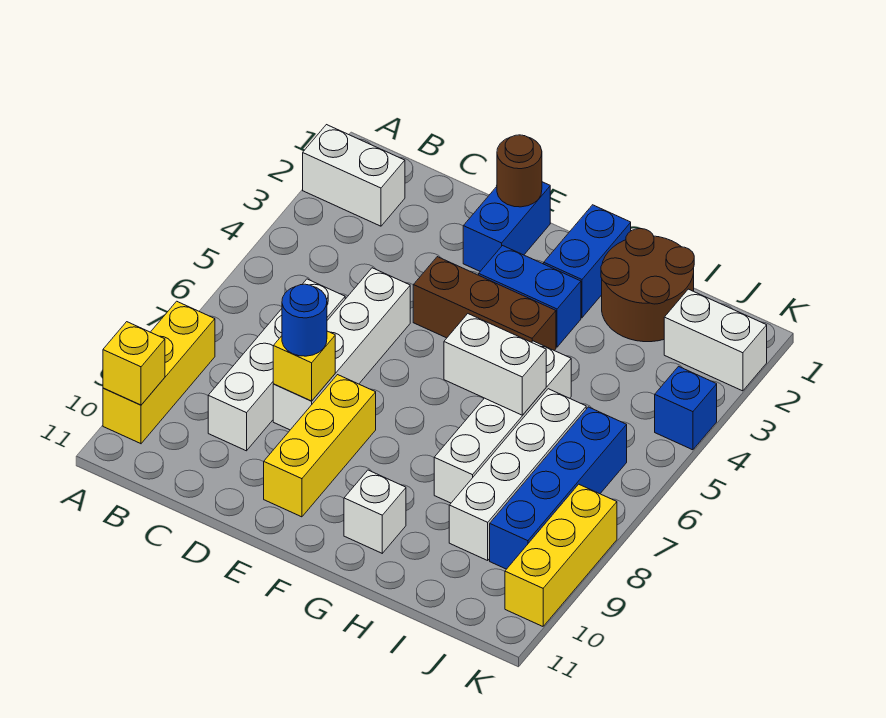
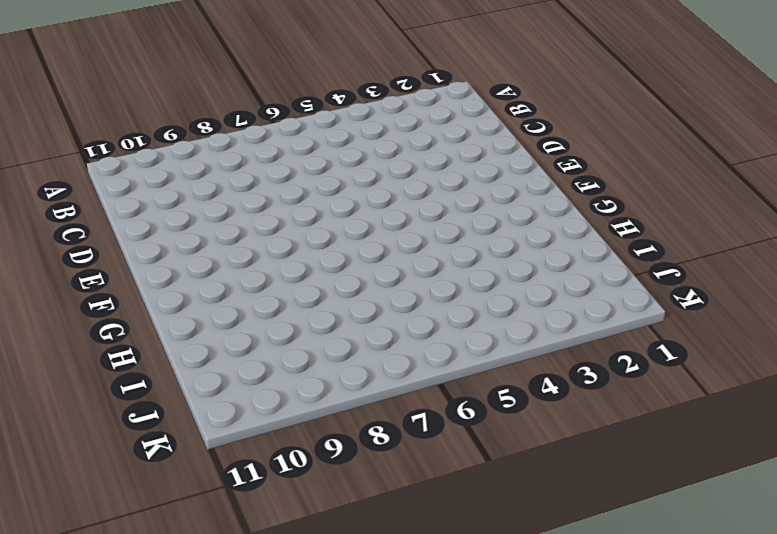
none -> white brick A2:B2 level 1
none -> yellow brick A8:A10 level 1
none -> white brick C6:C9 level 1

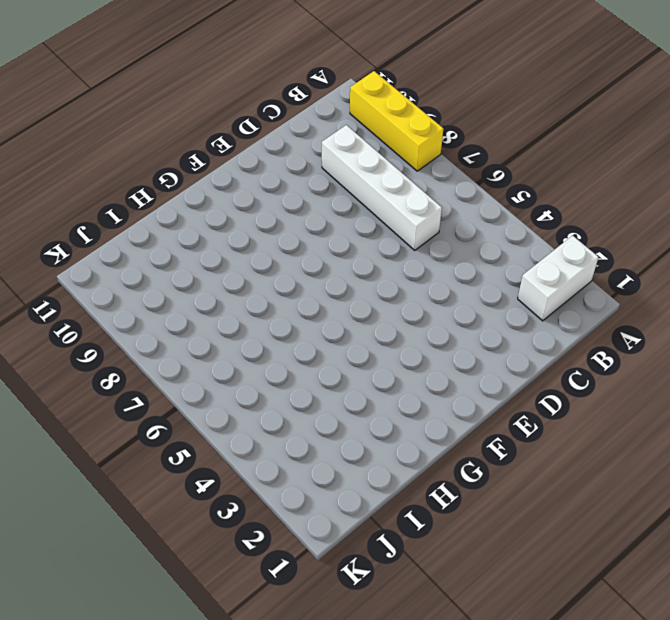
none -> white brick D5:D8 level 1
none -> blue brick E1:E2 level 1
none -> brown brick E4:G4 level 1

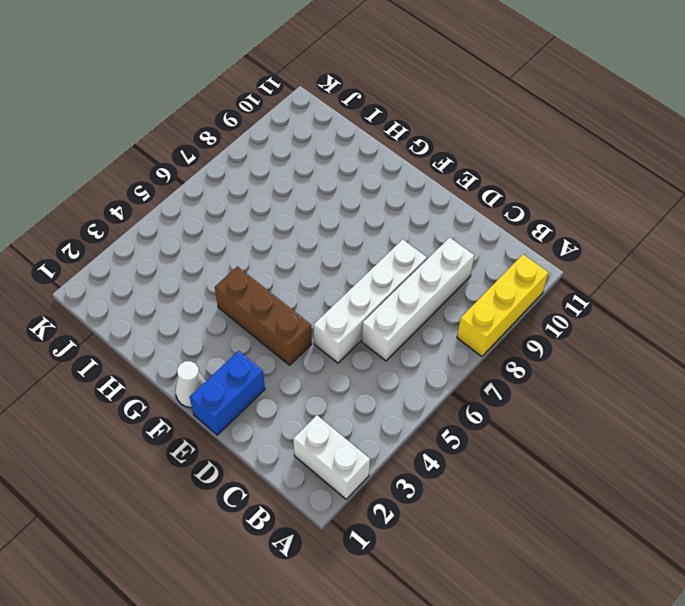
white cone F1 level 1 -> none
none -> yellow brick E8:E10 level 1
none -> blue brick F3:G3 level 1
none -> blue brick G1:G2 level 1

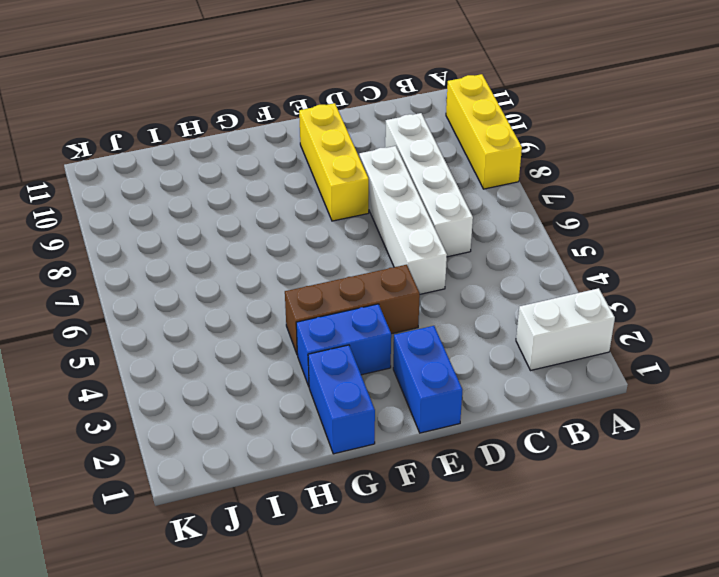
none -> white brick G10 level 1
none -> brown round brick H1:I2 level 1
none -> white brick H5:H8 level 1

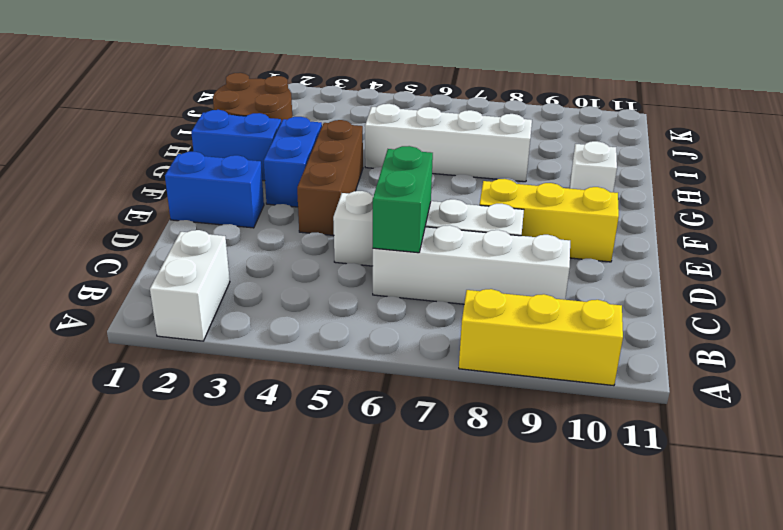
green brick C6:D6 level 2 -> none
none -> white brick I6:I9 level 1
none -> white brick J2:K2 level 1
none -> blue brick J6:J9 level 1

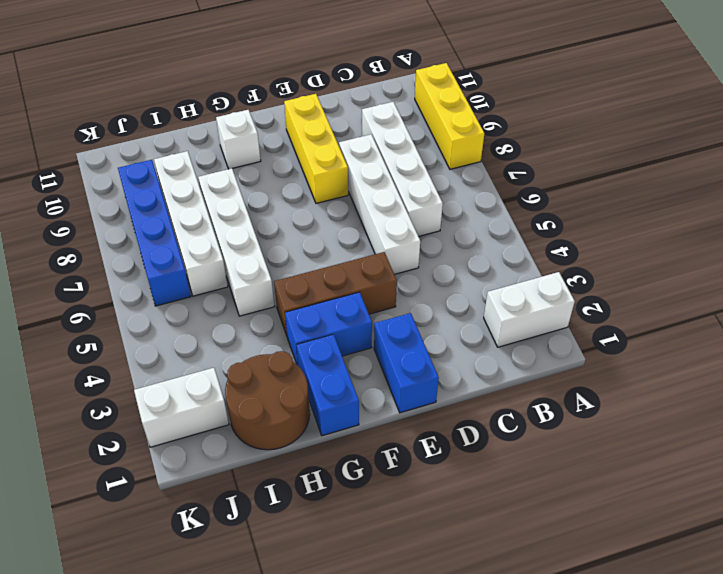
none -> blue brick K4 level 1
none -> yellow brick K8:K10 level 1
none -> yellow brick A10 level 2

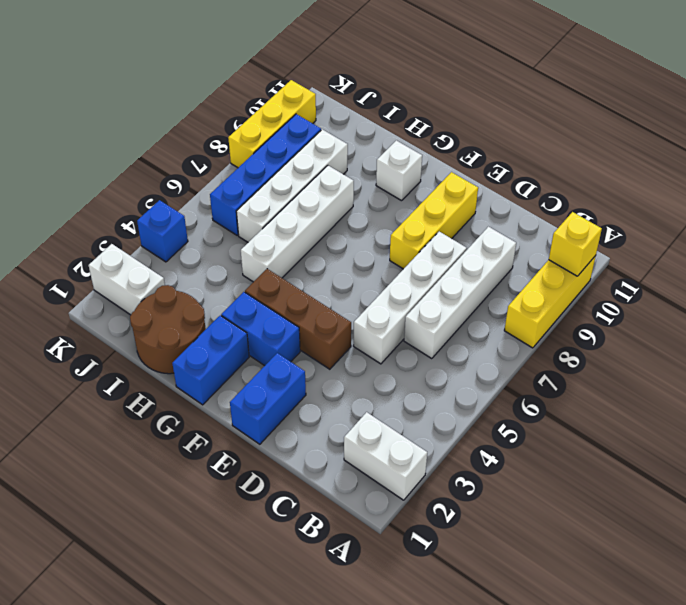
none -> yellow brick D8 level 2
none -> brown round brick E1 level 2
none -> white brick G6:H6 level 2

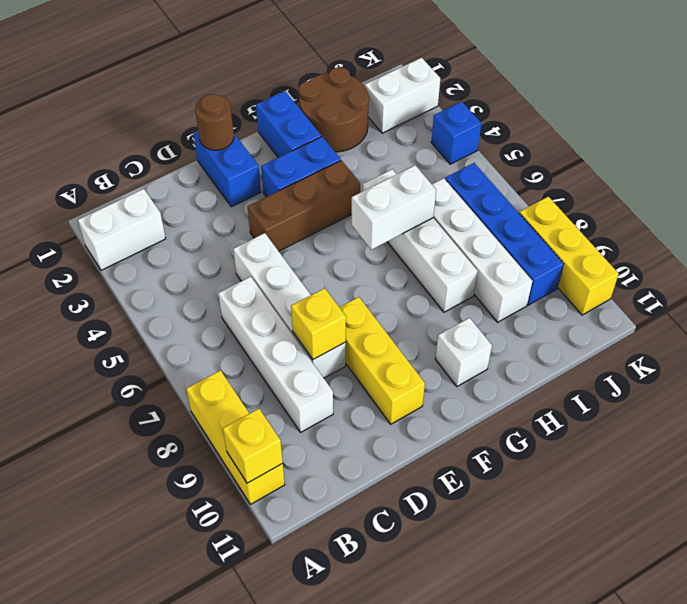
none -> blue round brick D8 level 3

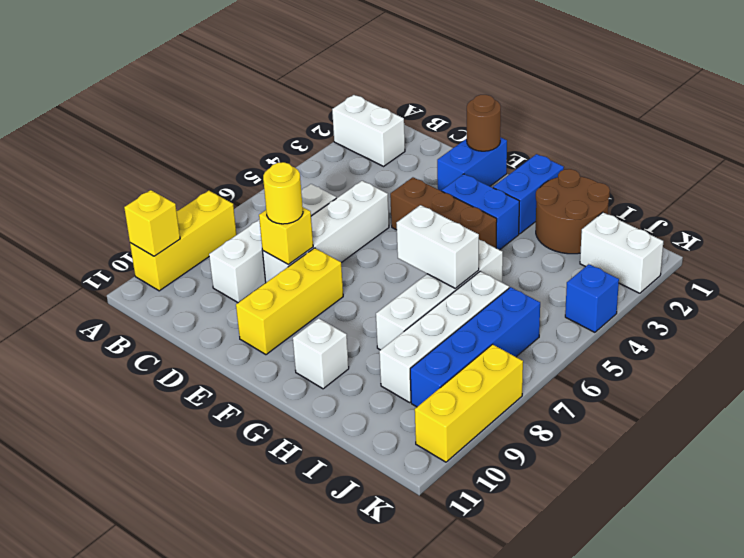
yellow round brick D8 level 3 -> blue round brick D8 level 3

